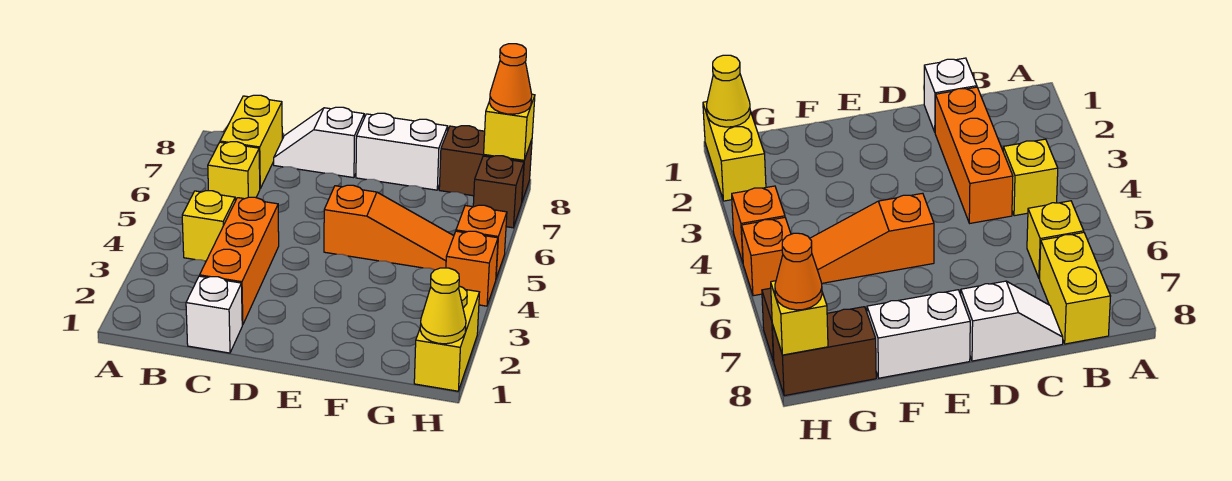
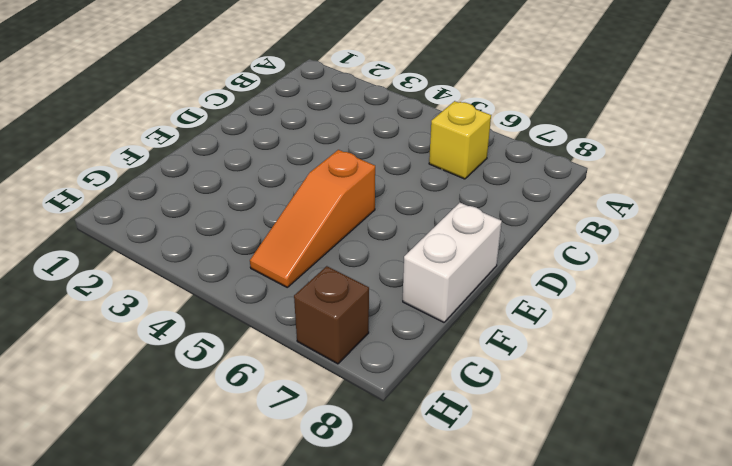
none -> yellow brick B4 level 1
none -> yellow brick B7:B8 level 1
none -> white brick C1 level 1

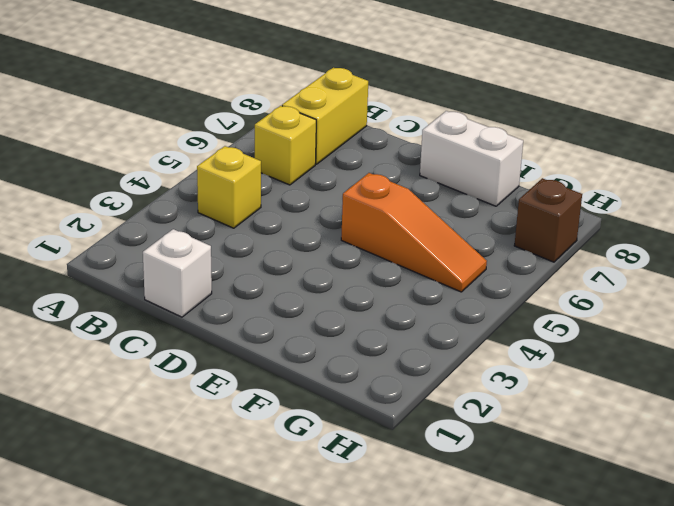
none -> orange brick C2:C4 level 1
none -> white slope C8:D8 level 1 top D
none -> brown brick G8:H8 level 1

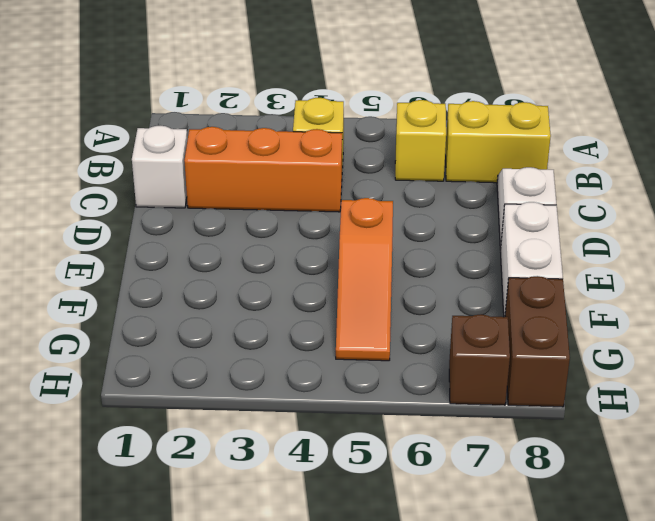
none -> yellow brick H1:H2 level 1
none -> orange brick H4 level 1
none -> orange brick H5 level 1

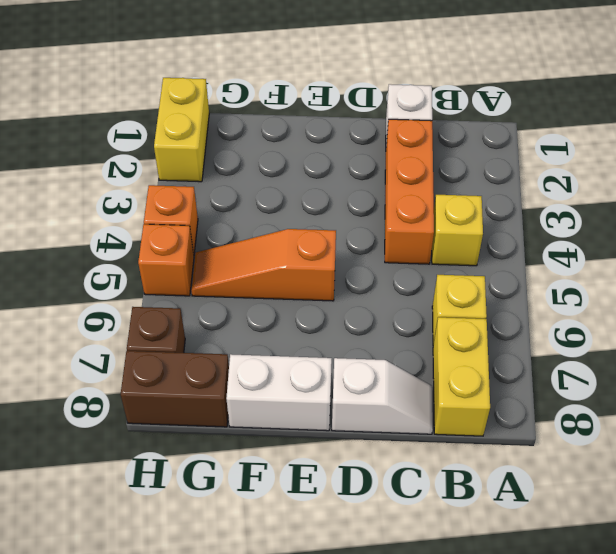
none -> yellow cone H1 level 2
none -> yellow brick H8 level 2
none -> orange cone H8 level 3

